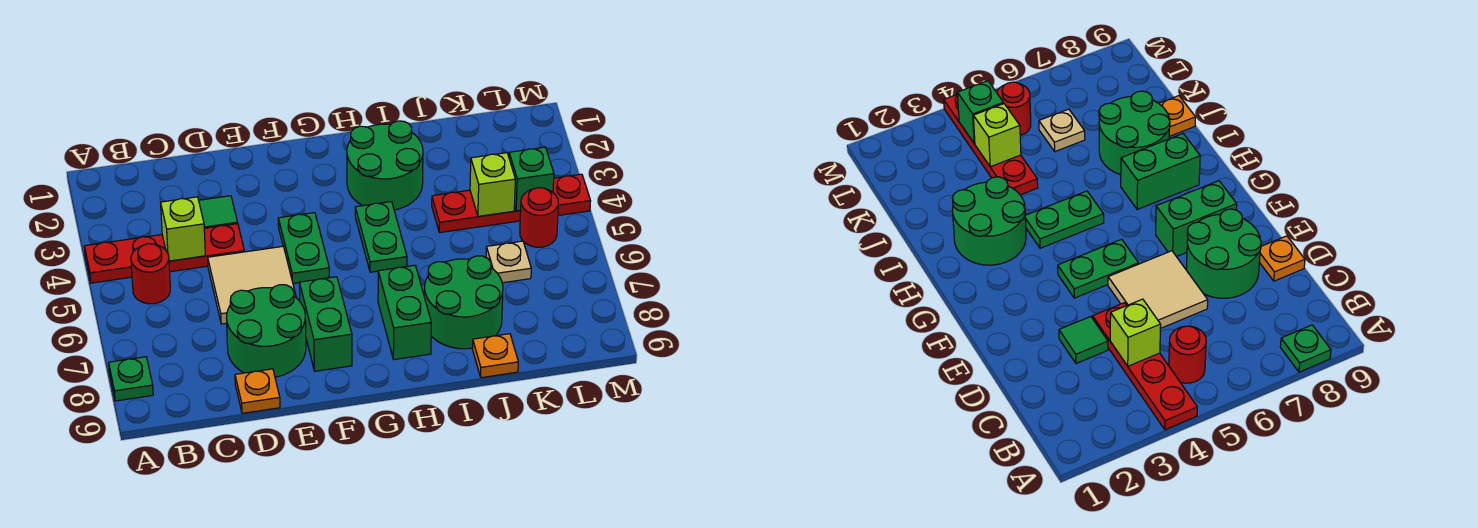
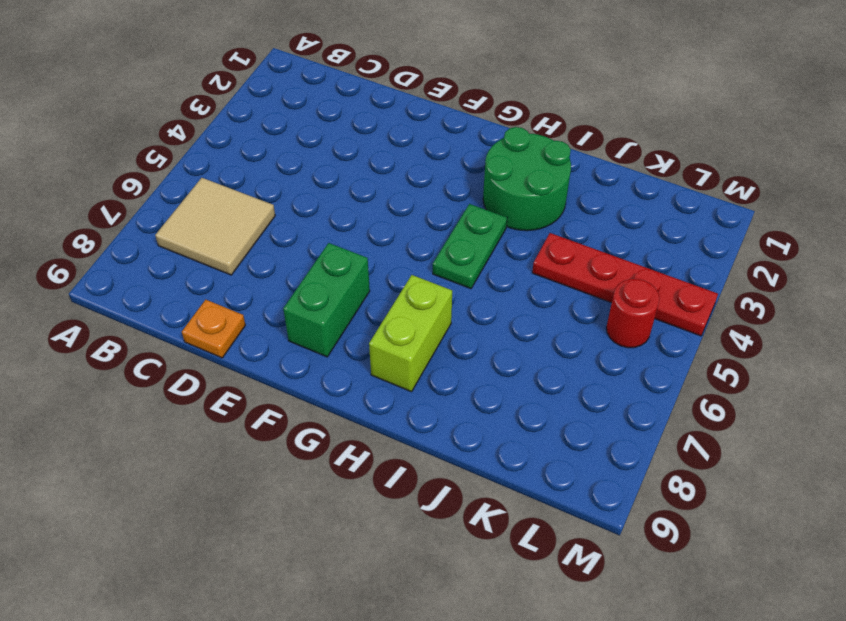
tan tile B6:C7 level 1 -> tan tile D5:E6 level 1
lime brick H7:H8 level 1 -> green brick H7:H8 level 1
none -> red plate A4:D4 level 1
none -> green plate A8 level 1
none -> red round brick B5 level 1

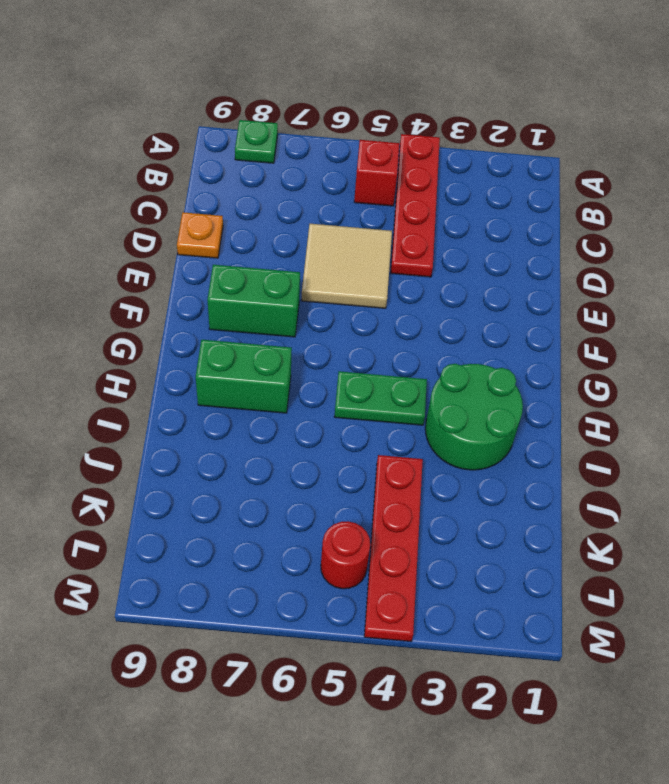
red brick B5 level 1 -> red round brick B5 level 1
none -> green tile D3 level 1
none -> green round brick D7:E8 level 1
none -> green plate F4:F5 level 1

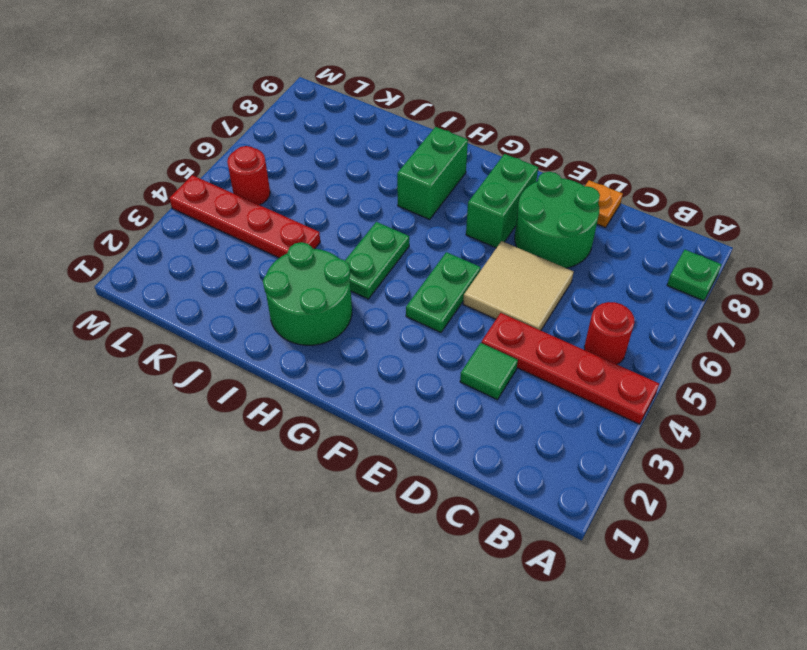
none -> green round brick I7:J8 level 1
none -> orange plate J9 level 1
none -> tan plate K6 level 1

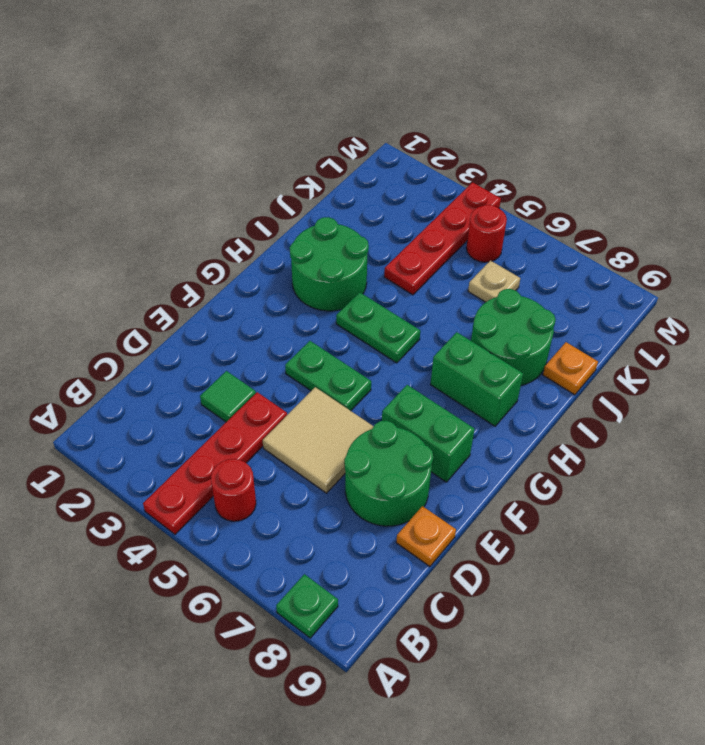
none -> lime brick C4 level 2
none -> lime brick K4 level 2
none -> green brick L4 level 2

